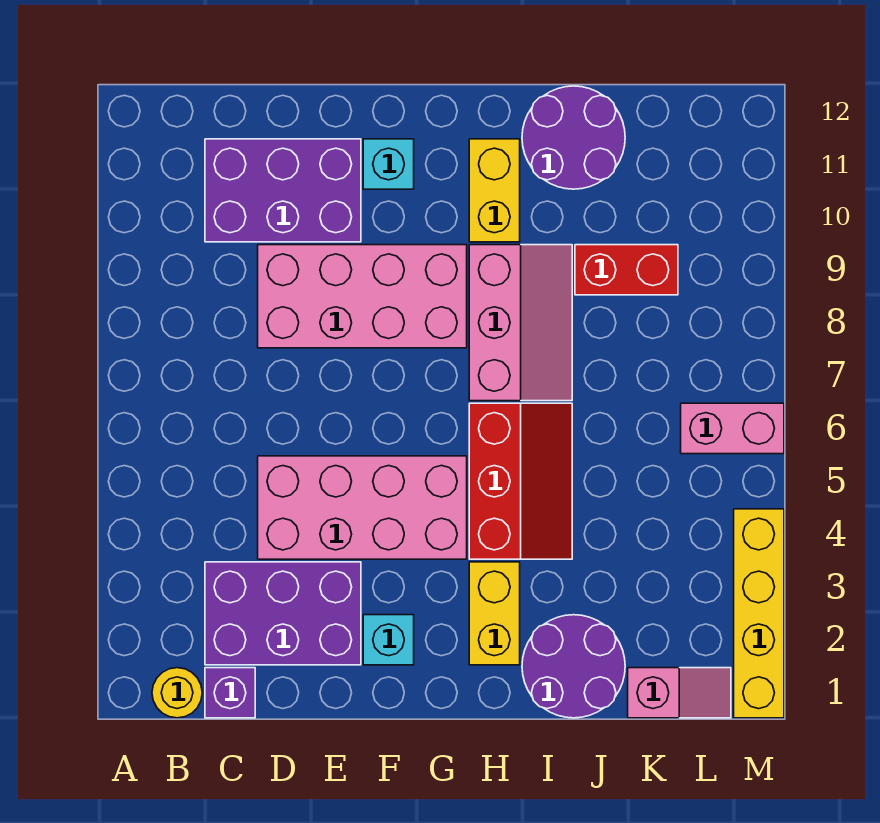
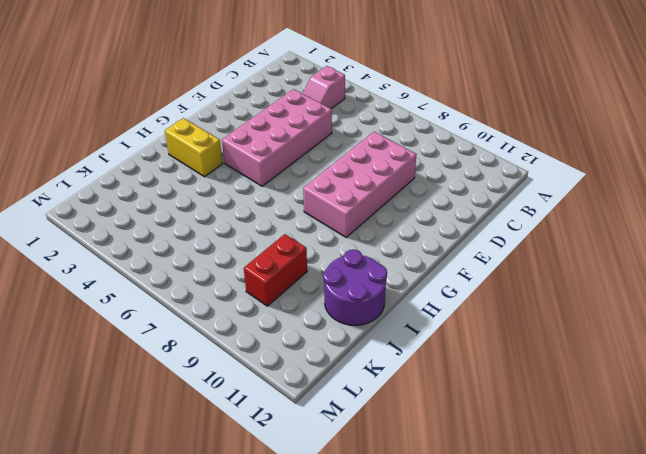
pink slope B4:C4 level 1 top B -> pink slope K1:L1 level 1 top K
none -> yellow round brick B1 level 1
none -> purple brick C1 level 1
none -> purple brick C2:E3 level 1

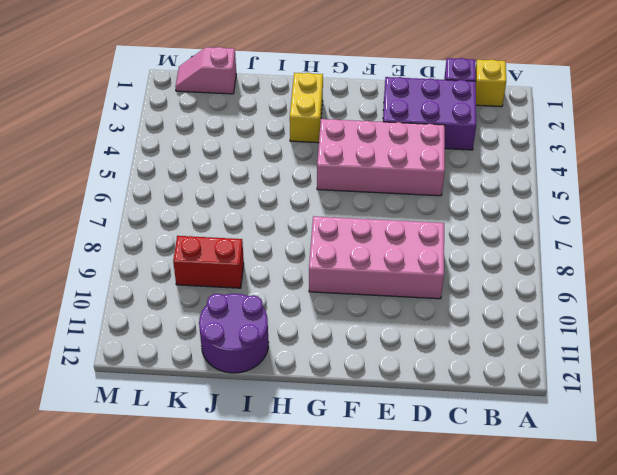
yellow brick B1 level 1 -> yellow round brick B1 level 1
none -> purple brick C10:E11 level 1
none -> cyan brick F2 level 1
none -> cyan brick F11 level 1

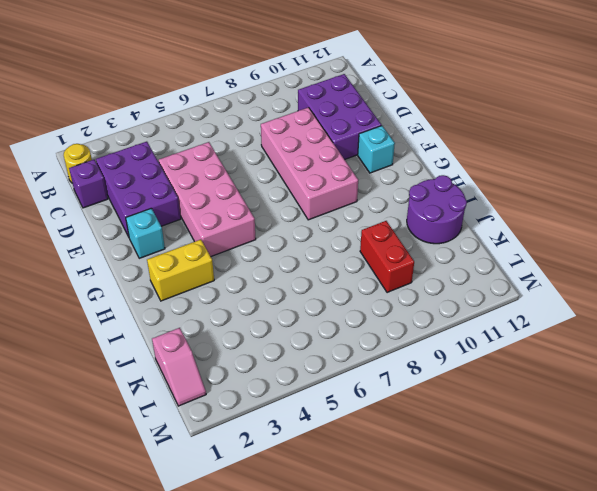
none -> red slope H4:I6 level 1 top H
none -> pink slope H7:I9 level 1 top H
none -> yellow brick H10:H11 level 1

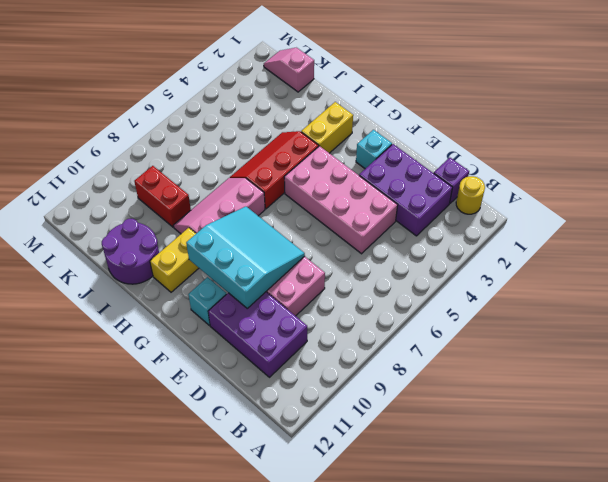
cyan slope E8:G10 level 2 top 10 -> none
none -> purple round brick I1:J2 level 1
none -> pink brick L6:M6 level 1
none -> yellow brick M1:M4 level 1

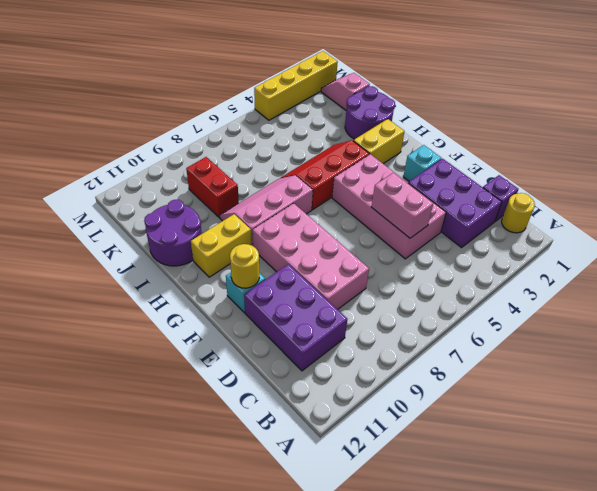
pink brick D5:E5 level 2 -> pink brick L6:M6 level 1
yellow round brick F11 level 2 -> none

